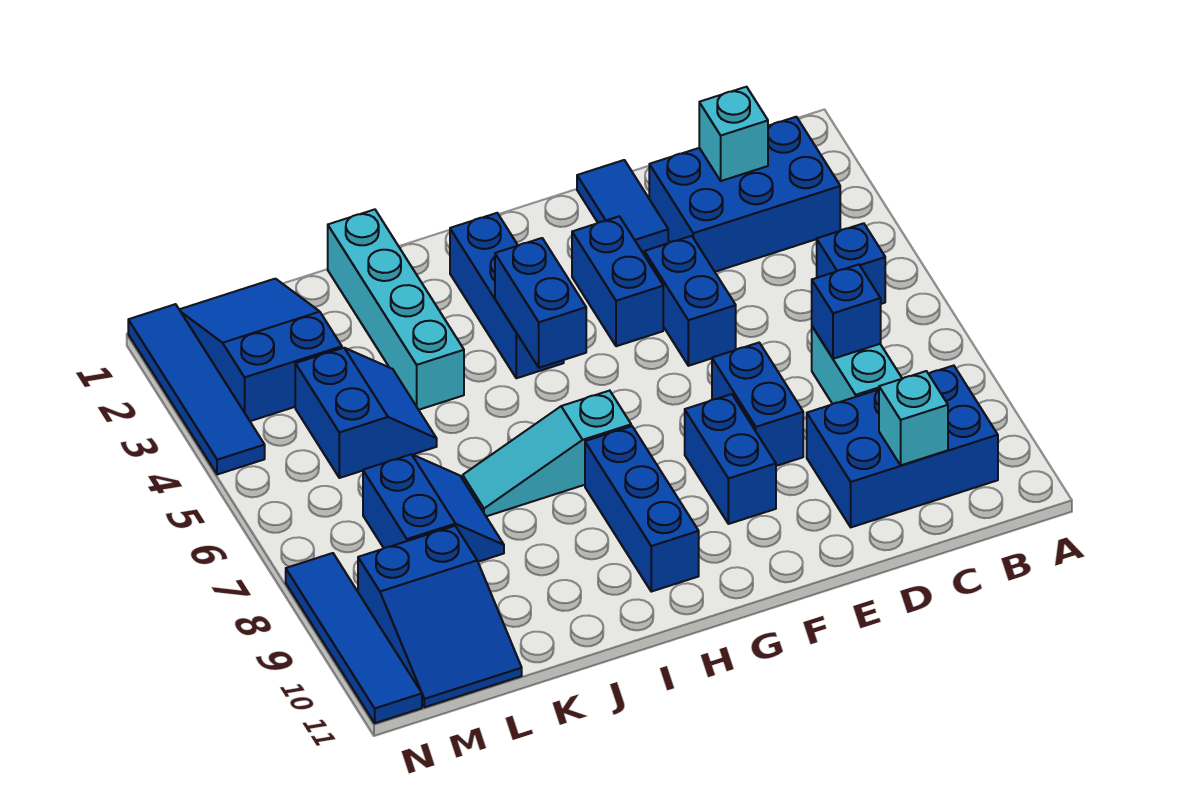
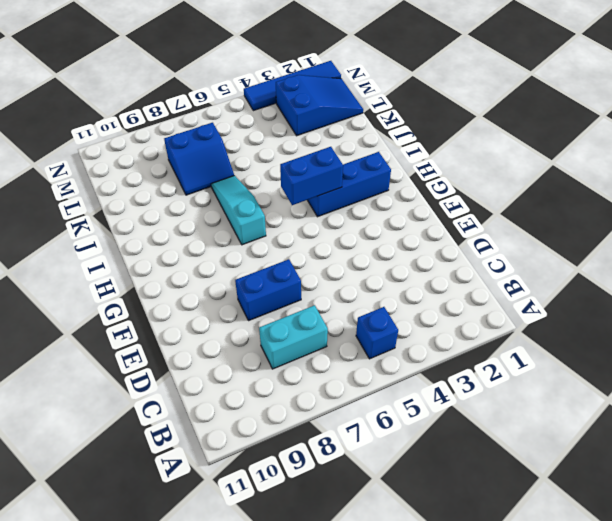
none -> blue brick B2:D3 level 1
none -> blue brick B9:D10 level 1
none -> blue tile E1:E2 level 1

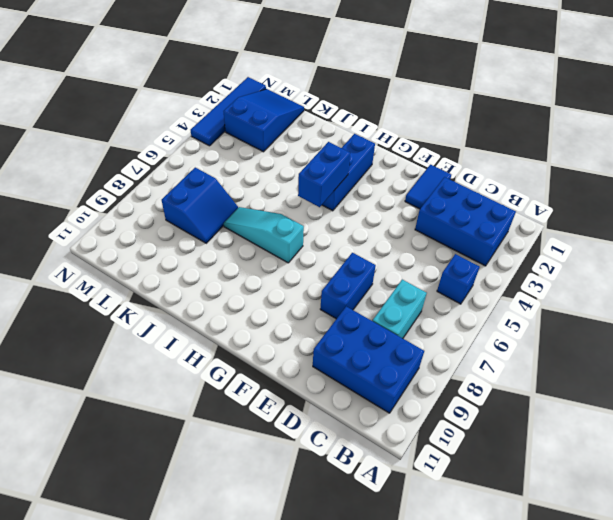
none -> blue brick E4:E5 level 1
none -> blue brick F3:F4 level 1
none -> blue brick F8:F9 level 1

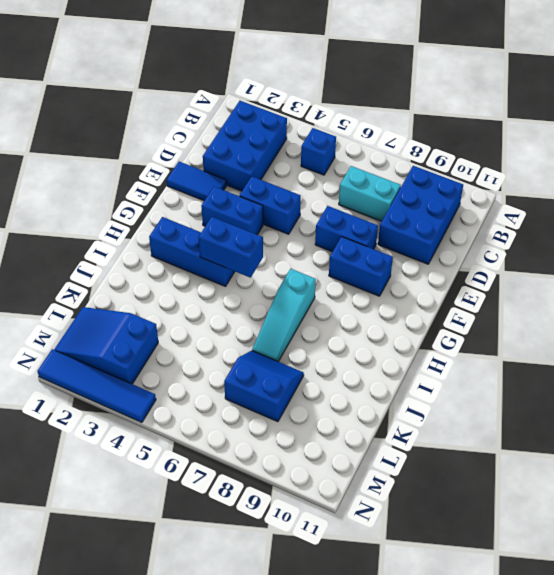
none -> blue brick H8:H10 level 1
none -> cyan brick J1:J4 level 1
none -> blue slope K4:L5 level 1 top L

